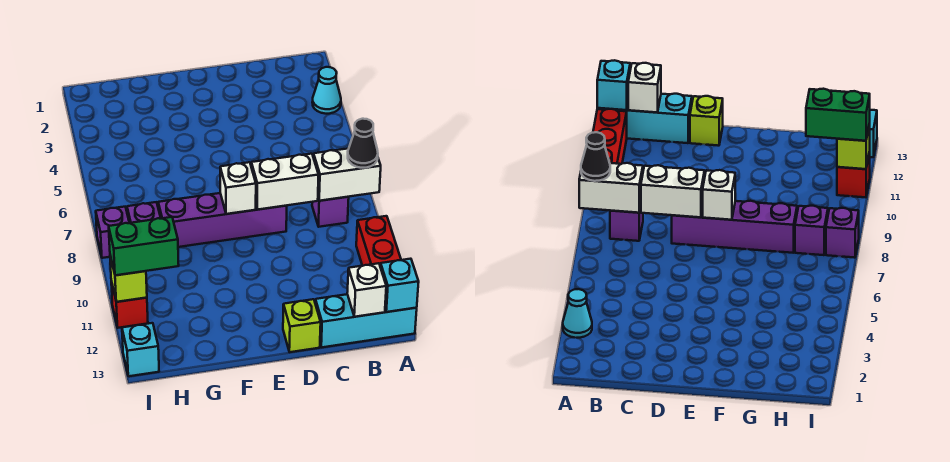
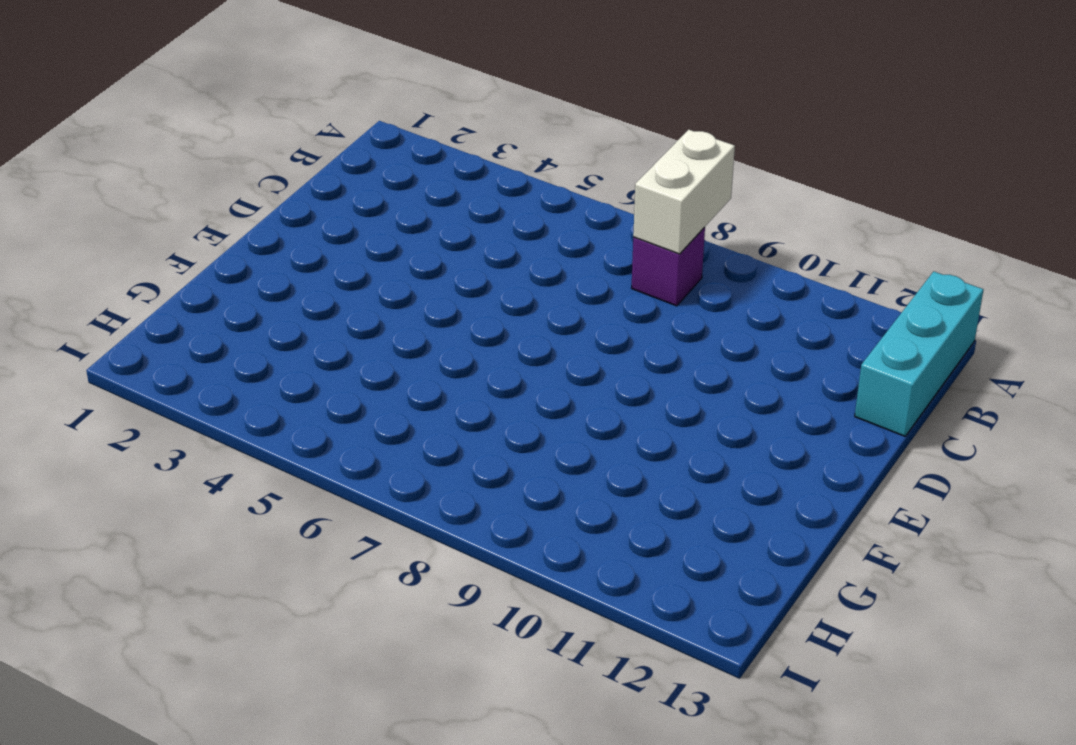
none -> cyan cone A3 level 1
none -> red brick A10:A12 level 1
none -> purple brick D8:G8 level 1

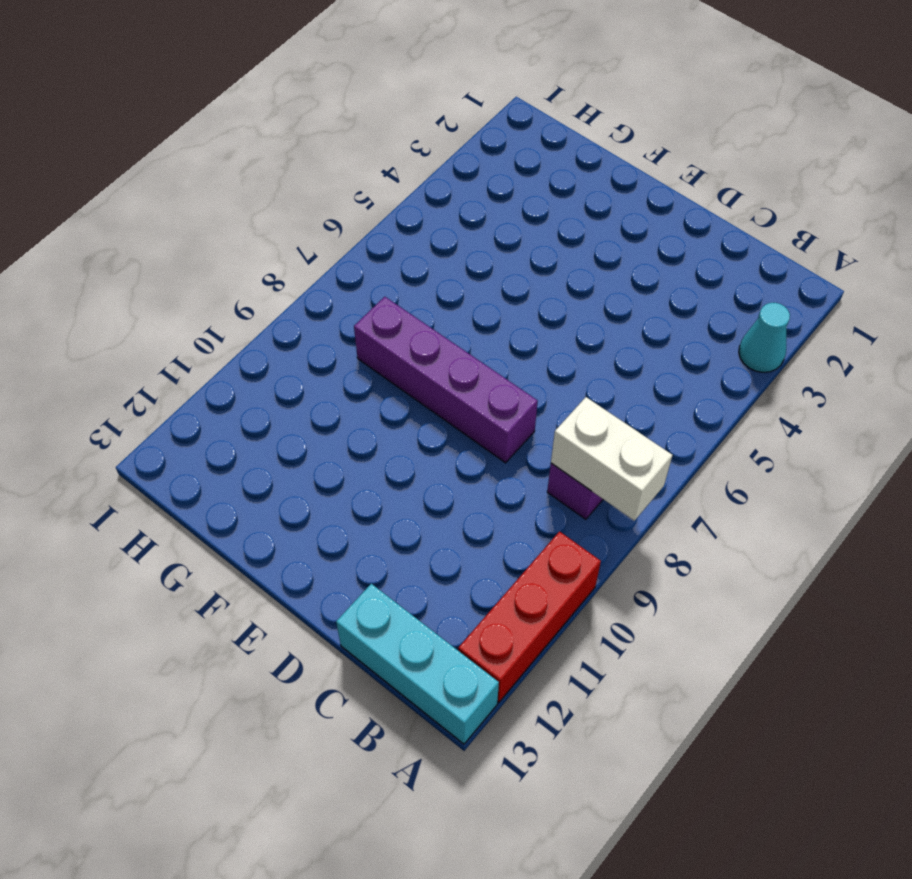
none -> lime brick D13 level 1
none -> purple brick H8 level 1
none -> purple brick I8 level 1

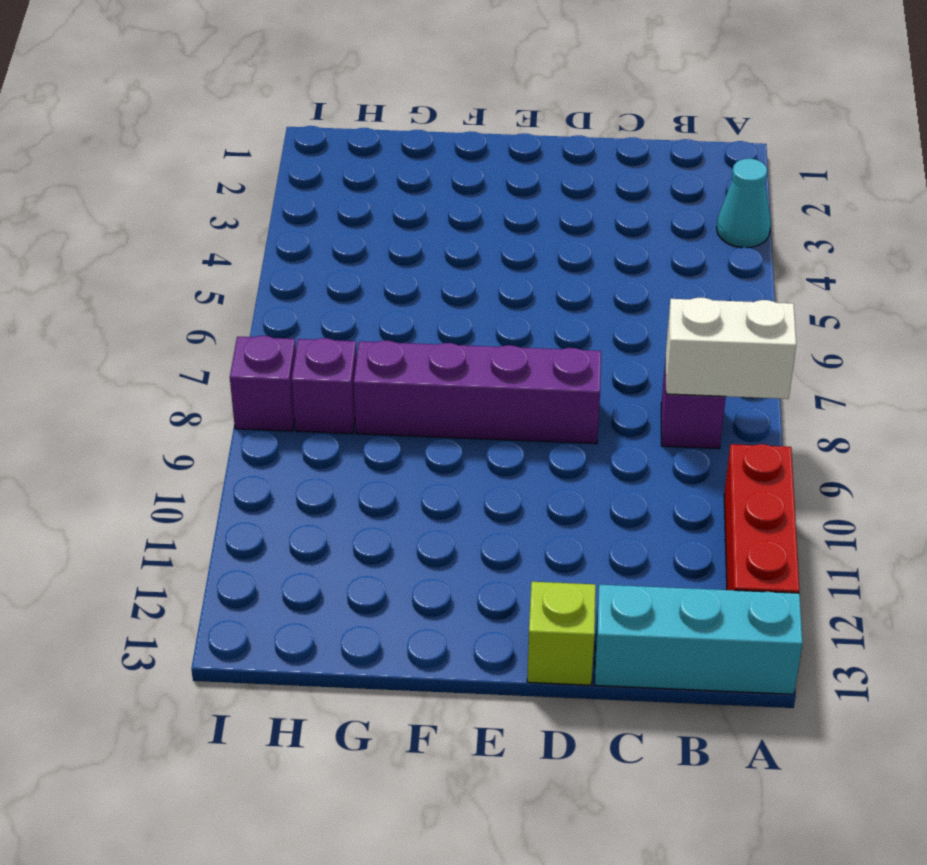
none -> red brick I11 level 1
none -> cyan brick I13 level 1
none -> cyan brick A13 level 2

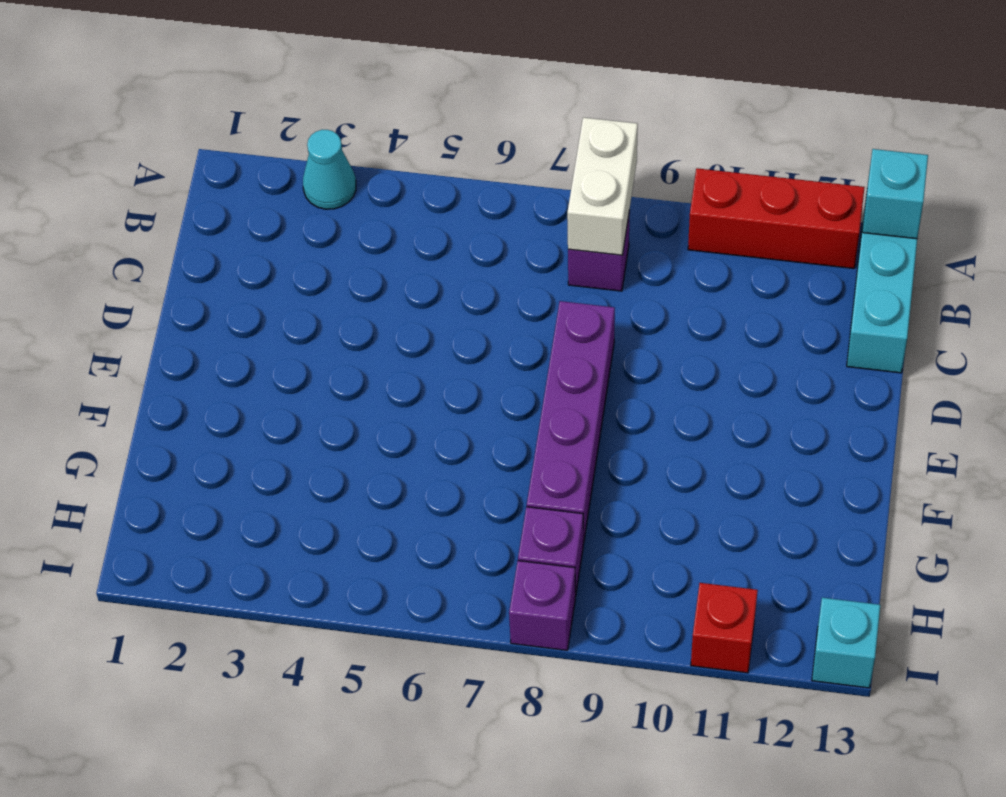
none -> lime brick D13 level 1
none -> white brick B13 level 2
none -> white brick C8:D8 level 2

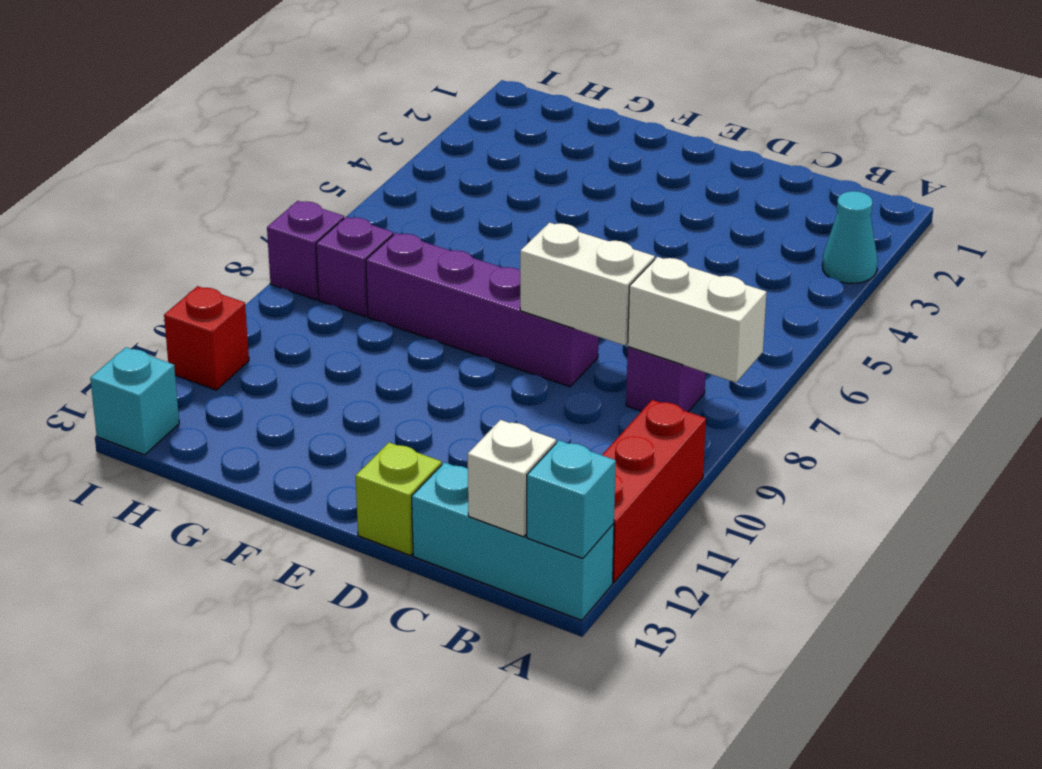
none -> white brick E8 level 2
none -> lime brick I11 level 2
none -> black cone A8 level 3

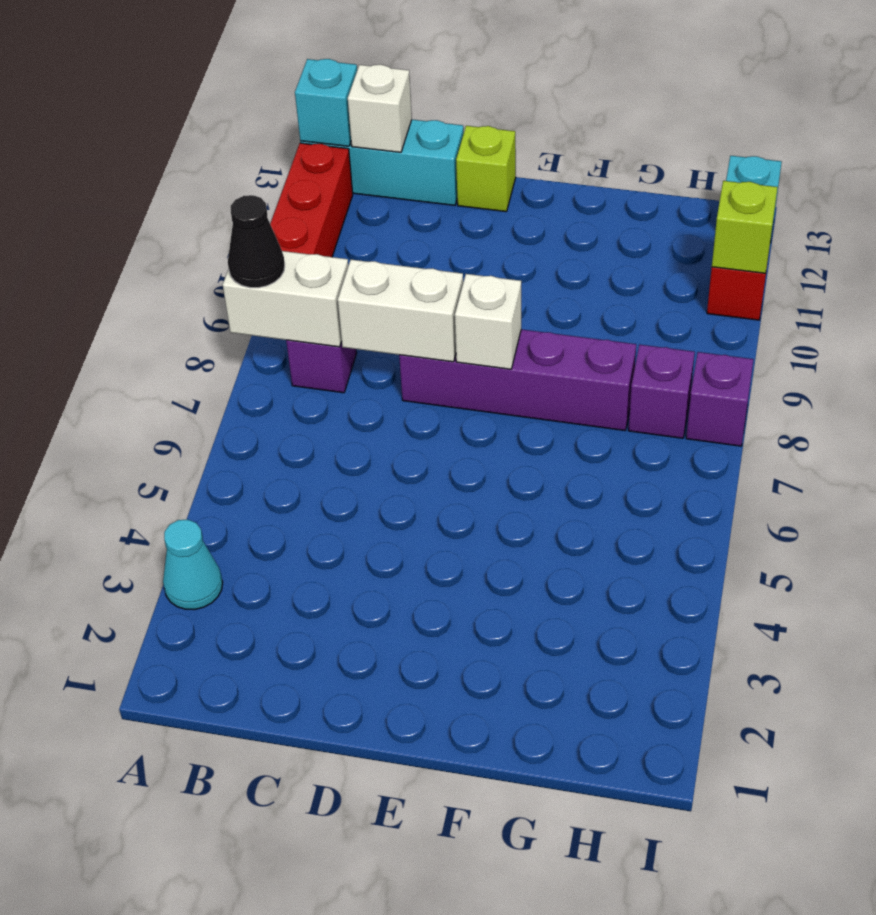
none -> green brick H11:I11 level 3

